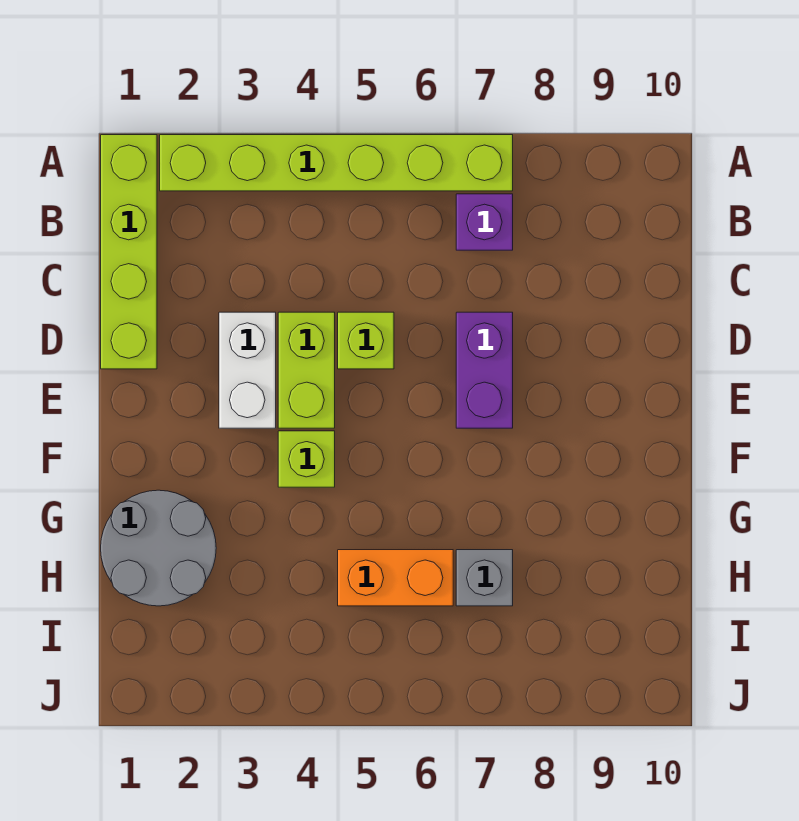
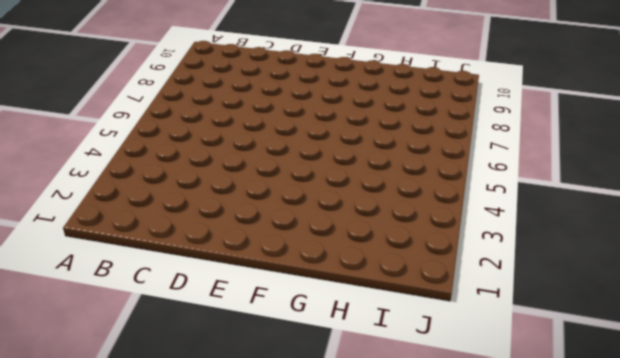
none -> lime brick A1:D1 level 1
none -> lime brick A2:A7 level 1

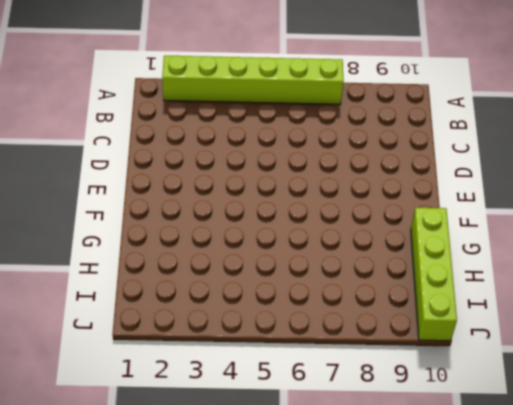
lime brick G10:J10 level 1 -> lime brick A1:D1 level 1
none -> purple brick B7 level 1
none -> white brick D3:E3 level 1

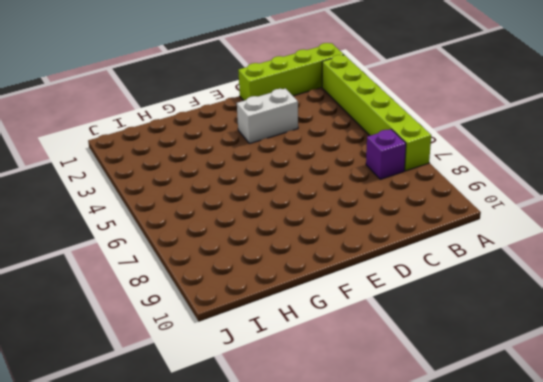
none -> lime brick D4:E4 level 1
none -> lime brick D5 level 1

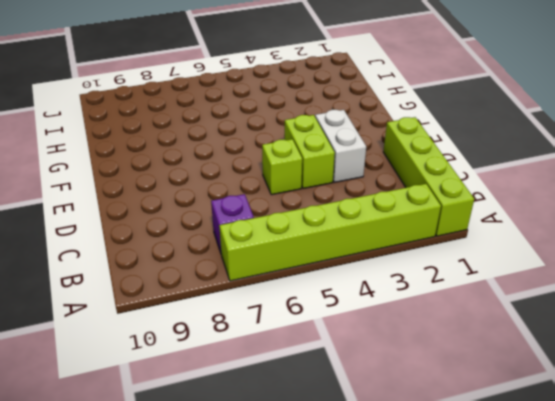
none -> purple brick D7:E7 level 1
none -> lime brick F4 level 1

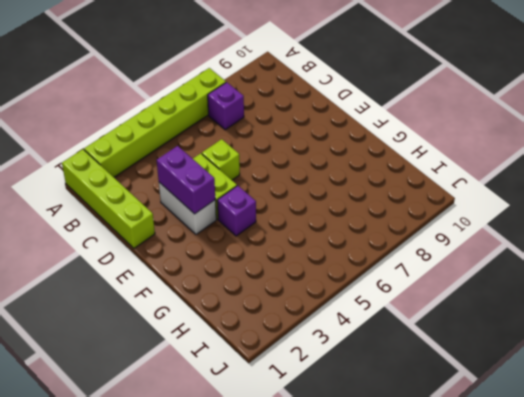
purple brick D3:E3 level 2 -> purple brick D7:E7 level 1
purple brick F4 level 1 -> lime brick F4 level 1
none -> grey round brick G1:H2 level 1
none -> orange brick H5:H6 level 1

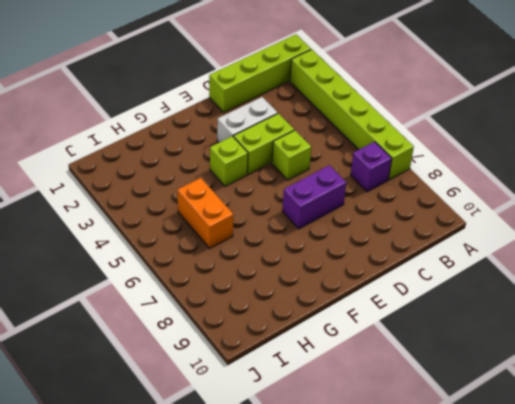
none -> grey round brick G1:H2 level 1
none -> grey brick H7 level 1

